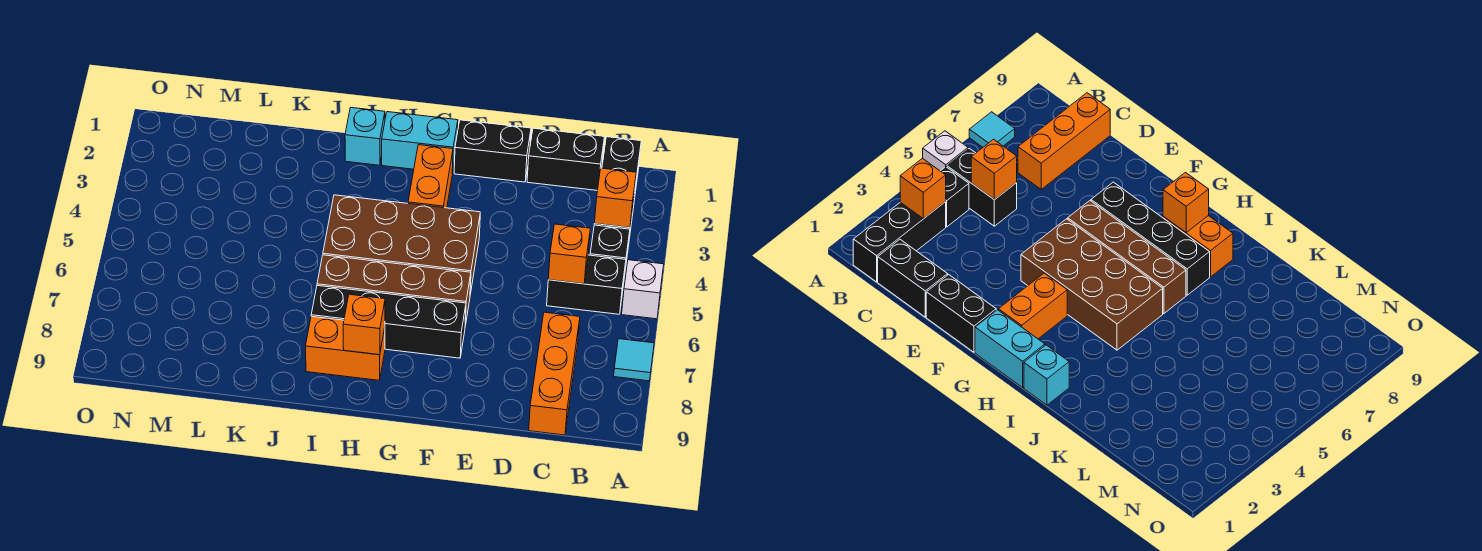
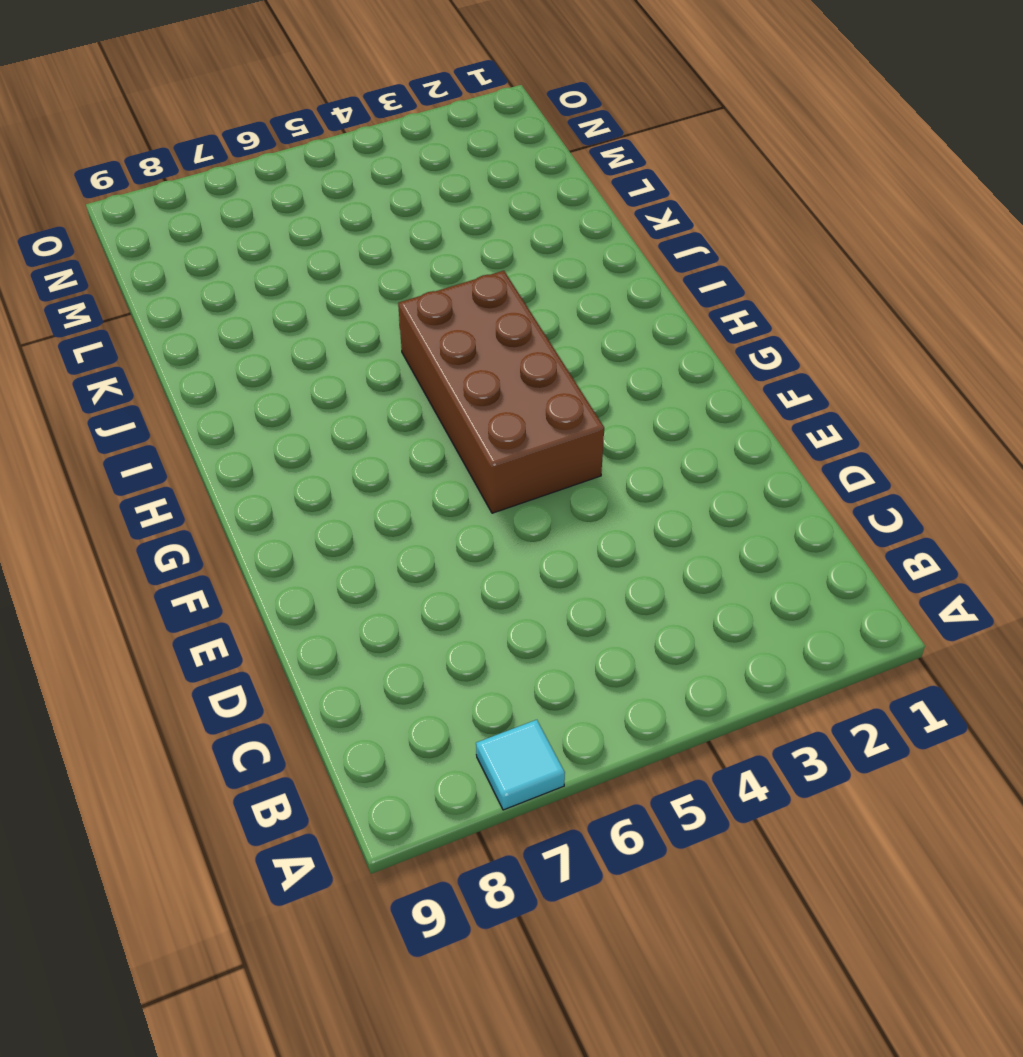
none -> white brick A5 level 1
none -> black brick B1:B3 level 1
none -> black brick B4 level 1

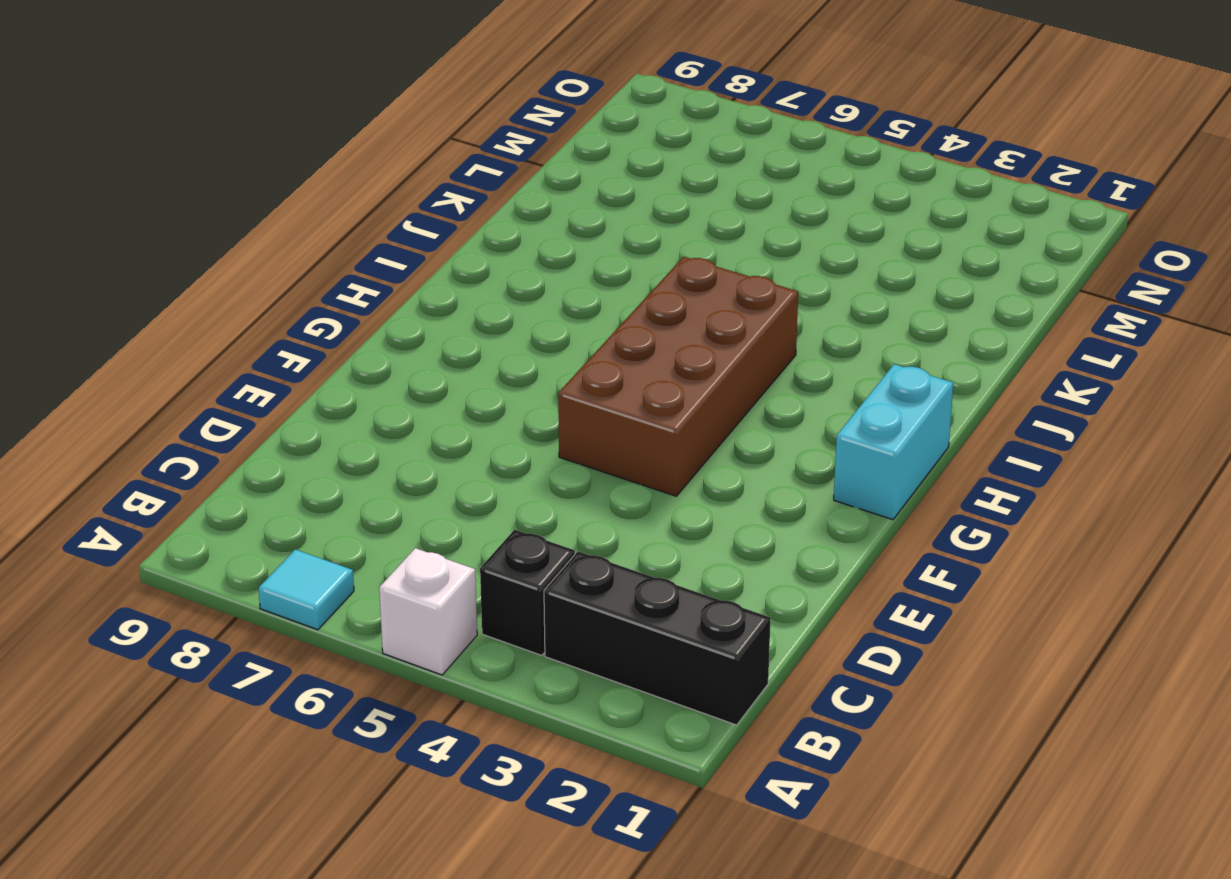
none -> black brick B5:C5 level 1
none -> black brick C1:D1 level 1
none -> orange brick C7:C9 level 1

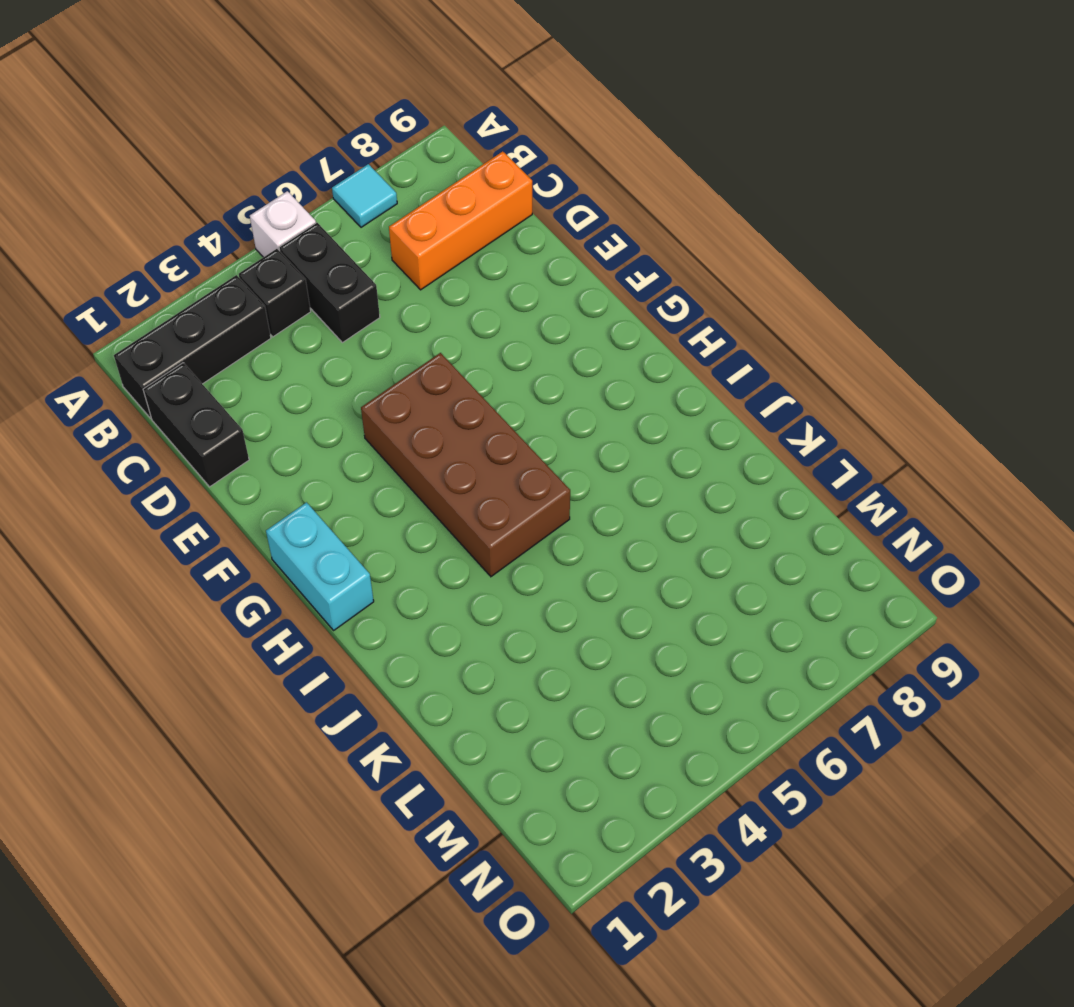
none -> black brick E1:F1 level 1
none -> brown brick F6:I6 level 1
none -> black brick F7:I7 level 1

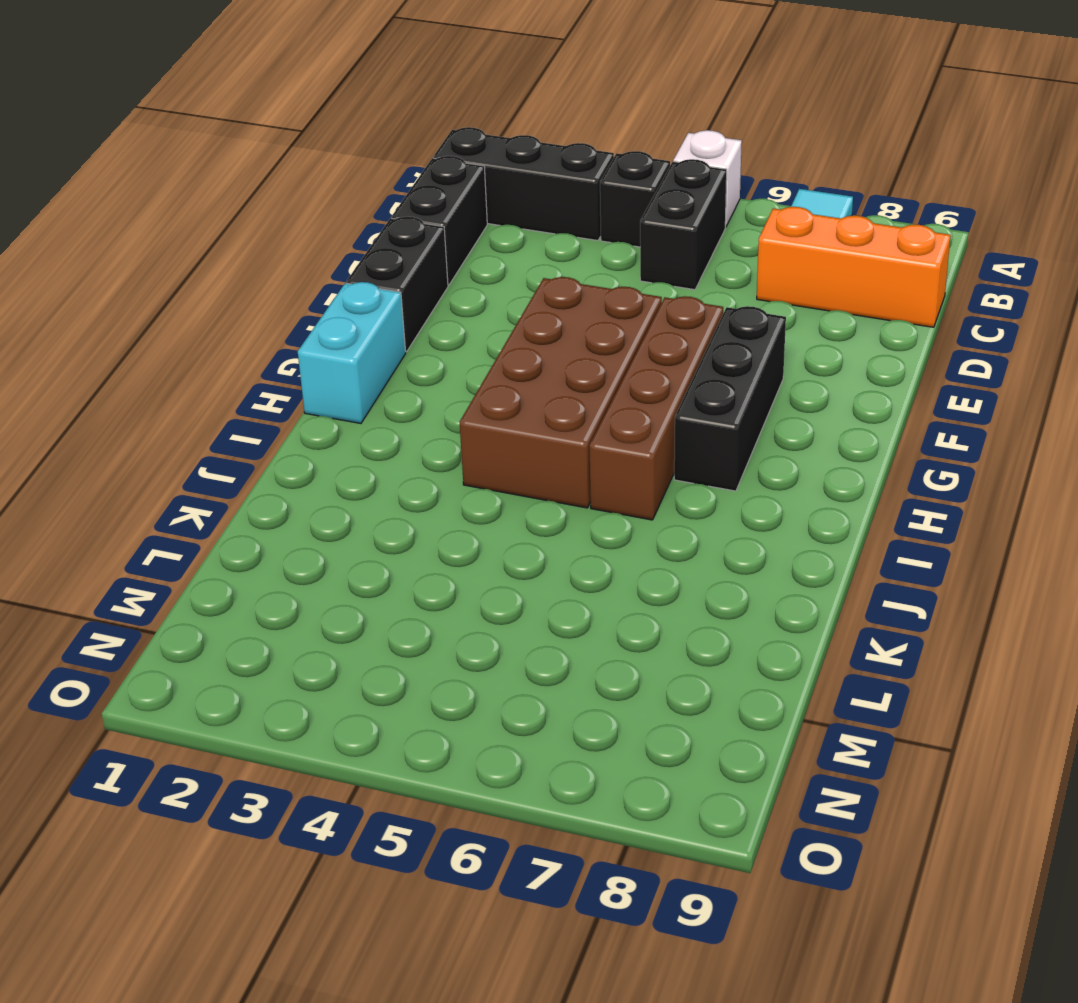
black brick F7:H7 level 1 -> black brick F7:I7 level 1
none -> orange brick G2:G3 level 1
none -> orange brick H8:I8 level 1
none -> cyan brick I1 level 1

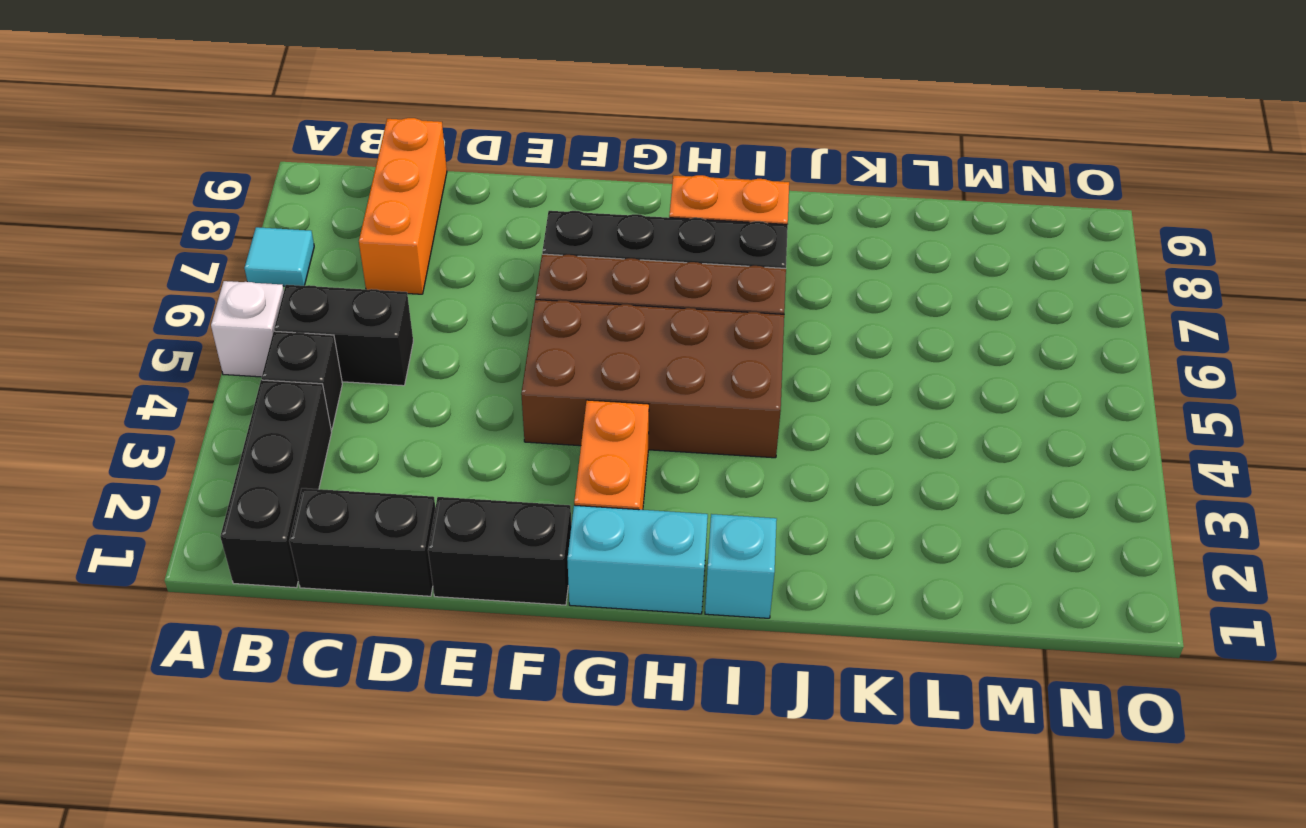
none -> orange brick B3 level 2
none -> orange brick C5 level 2
none -> orange brick H8 level 2

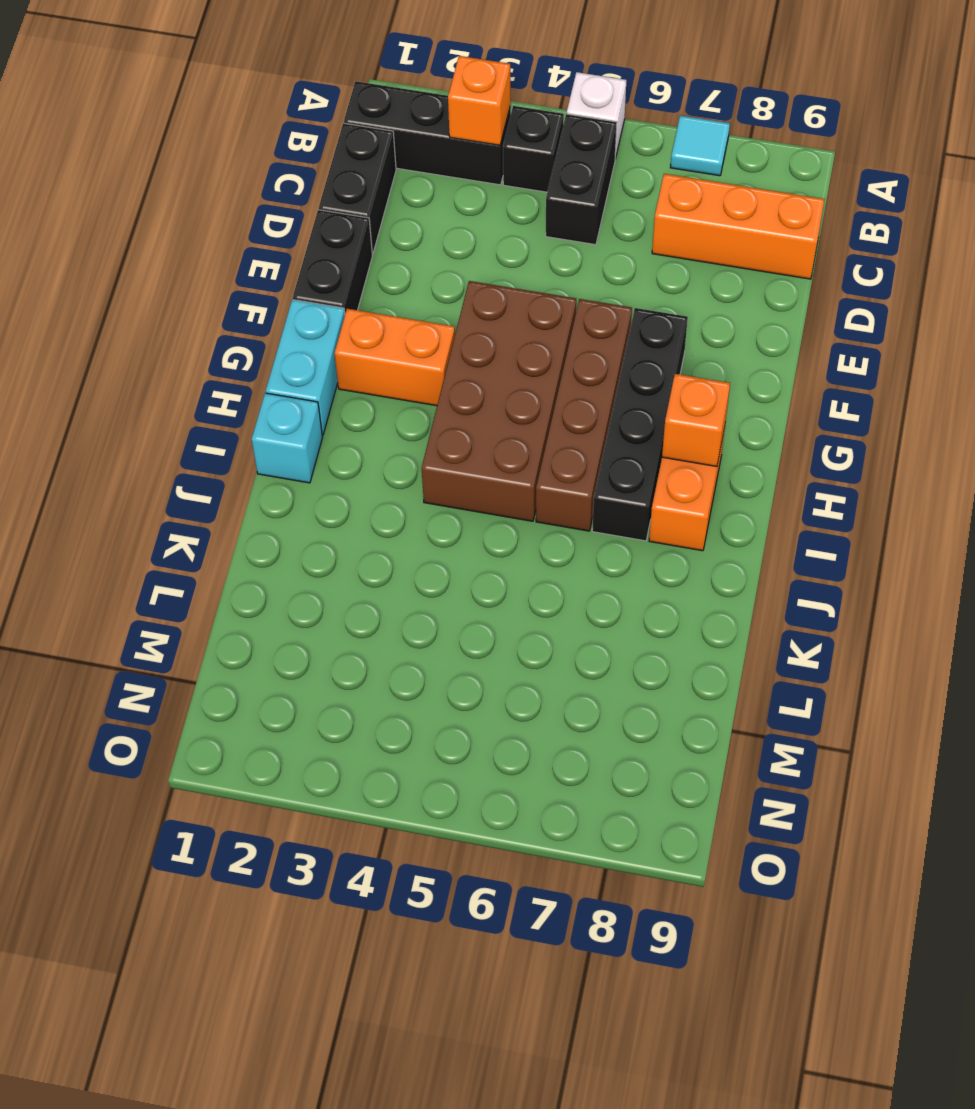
none -> orange brick C5 level 2

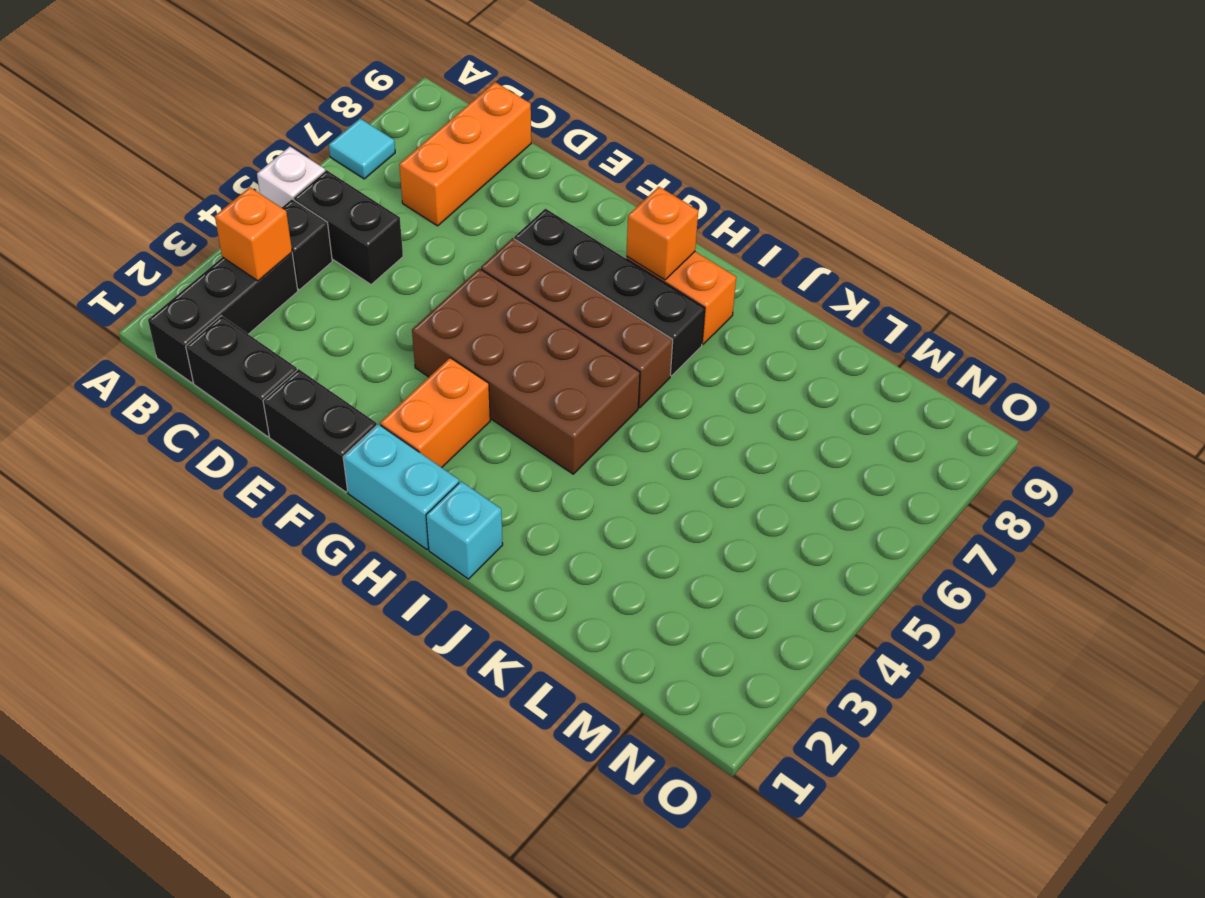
none -> orange brick C5 level 2

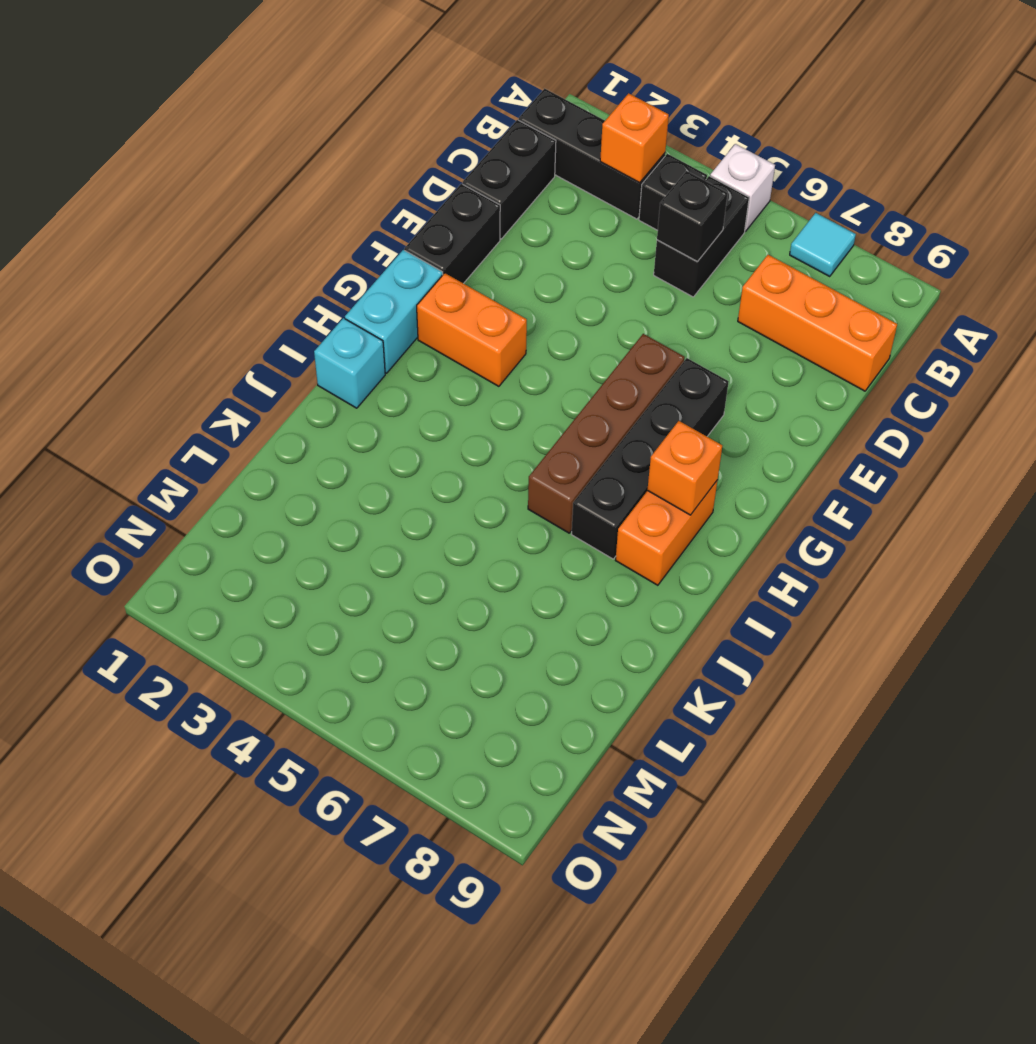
black brick C5 level 2 -> orange brick C5 level 2
none -> brown brick F4:I5 level 1

